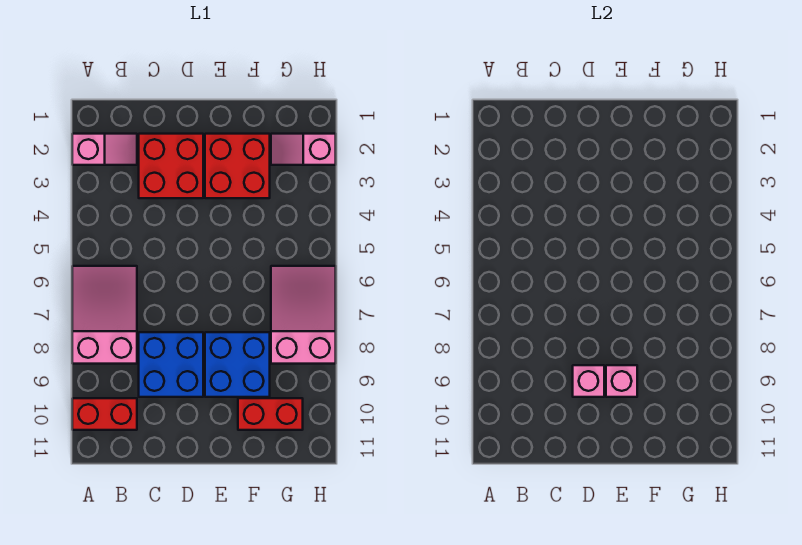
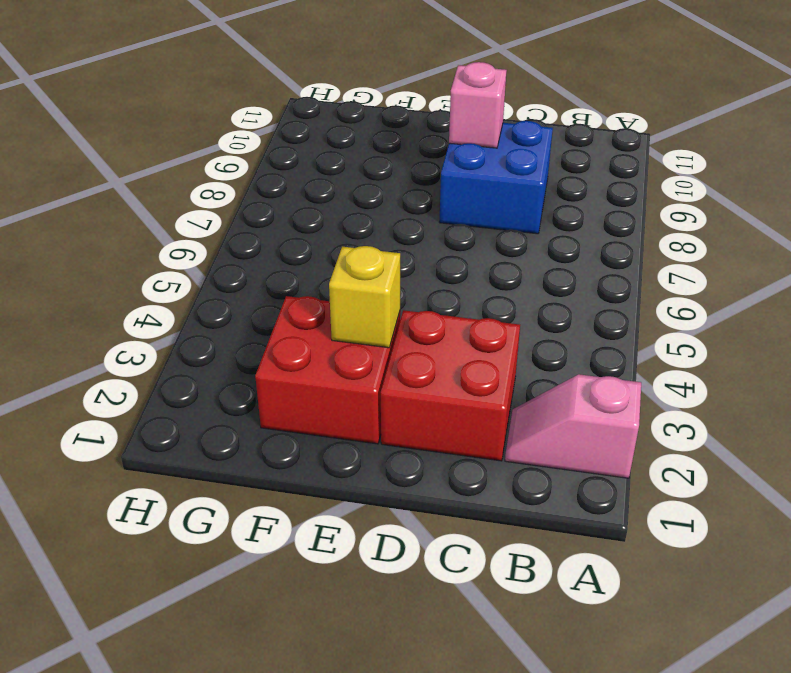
yellow brick E3 level 2 -> none
none -> pink slope A6:B8 level 1 top 8
none -> red brick A10:B10 level 1
none -> blue brick E8:F9 level 1

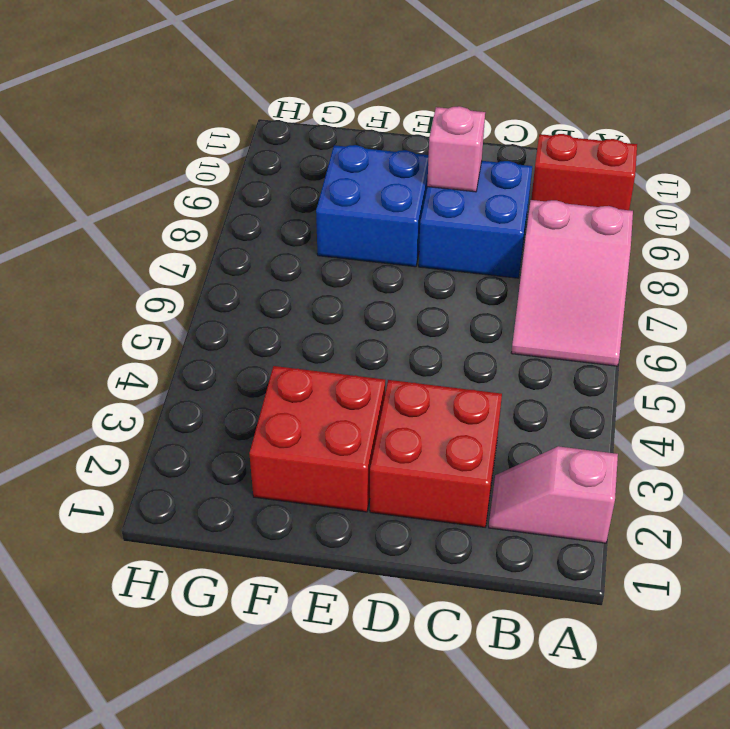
none -> red brick F10:G10 level 1
none -> pink slope G2:H2 level 1 top H
none -> pink slope G6:H8 level 1 top 8

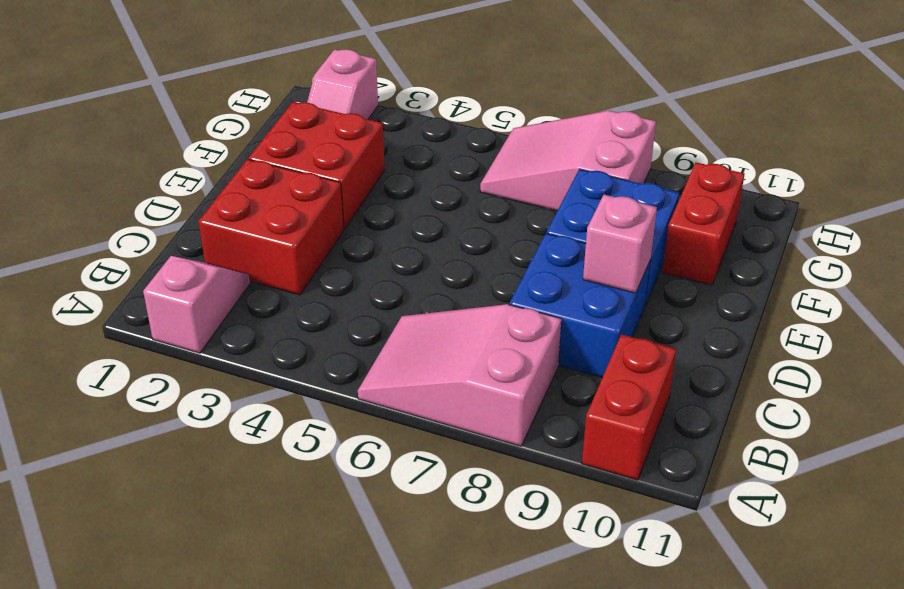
none -> pink brick E9 level 2

